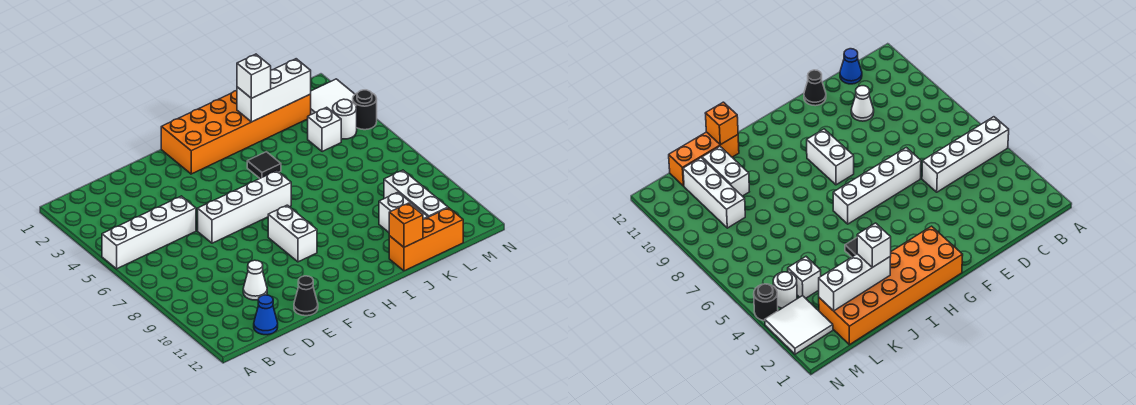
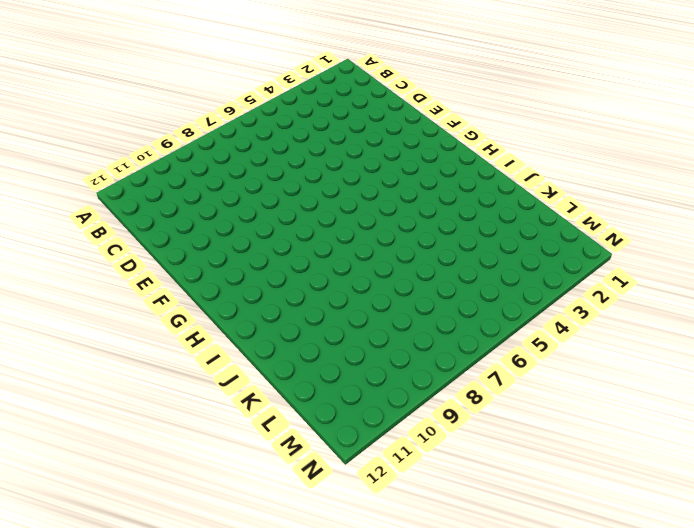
none -> white brick A5:D5 level 1
none -> blue cone C12 level 1
none -> white cone D10 level 1

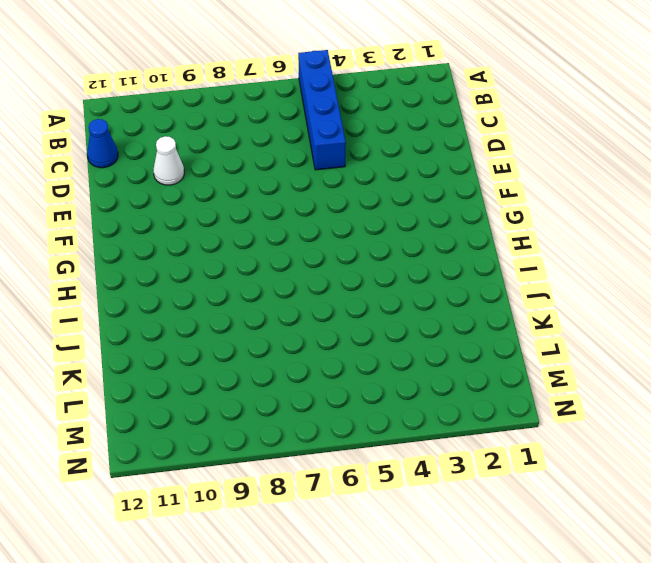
blue brick A5:D5 level 1 -> white brick A5:D5 level 1
none -> white brick E6:H6 level 1
none -> black cone E12 level 1
none -> orange brick G1:L2 level 1

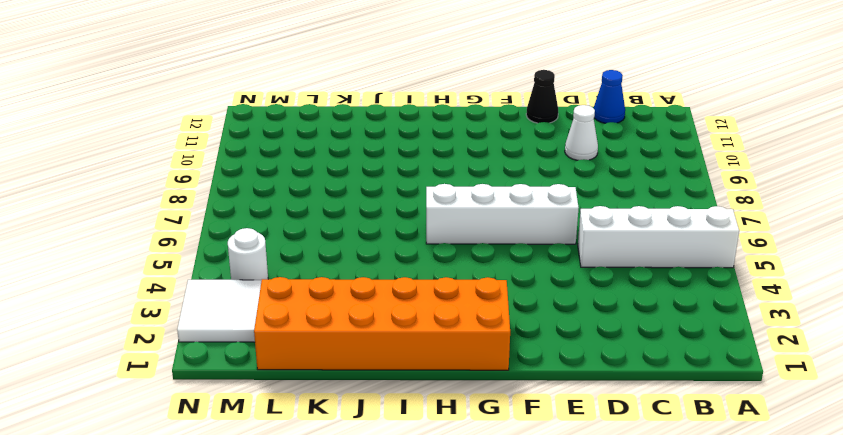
none -> white brick G8:G9 level 1
none -> black tile I4 level 1
none -> orange brick J12:L12 level 1

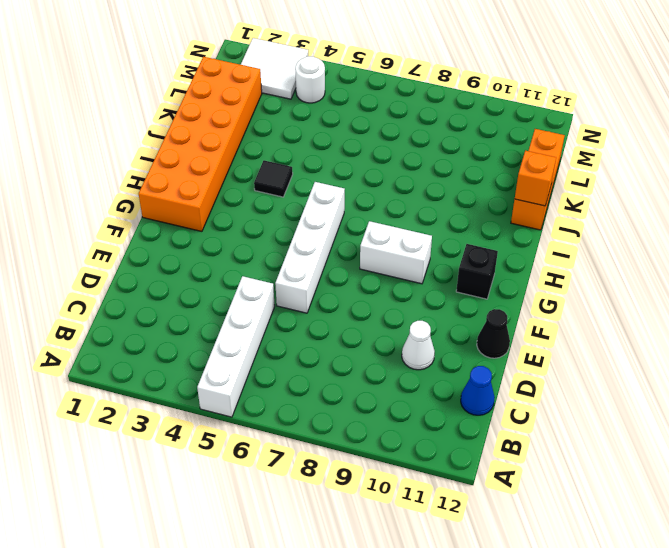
black brick G11 level 1 -> none
none -> white brick K10:K11 level 1
none -> white brick L4 level 1
none -> white brick L9:L11 level 1

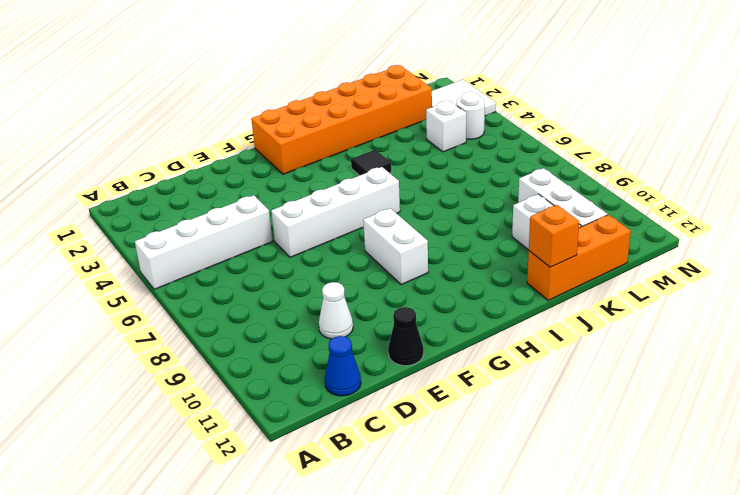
none -> black round brick N4 level 1
none -> white brick J2:L2 level 2
none -> white brick J2 level 3

